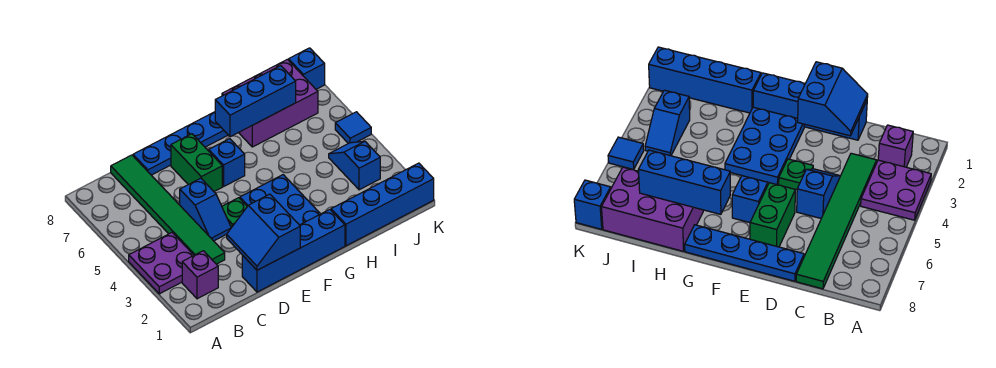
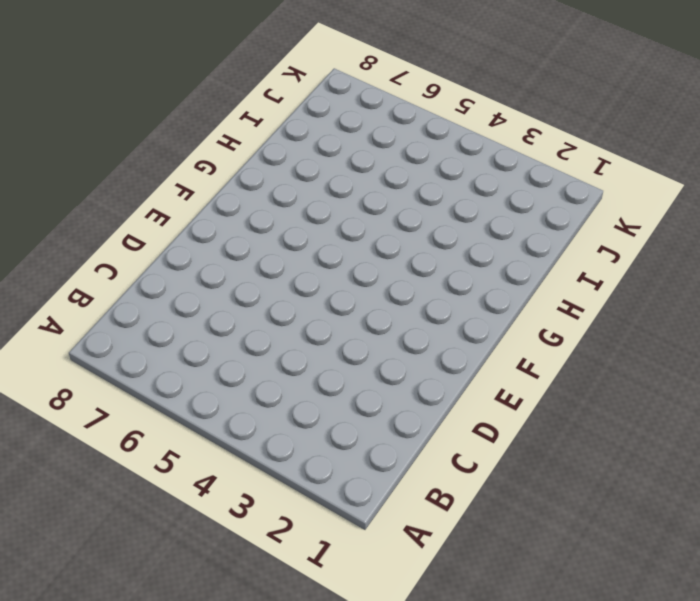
none -> purple plate A3:B4 level 1
none -> purple brick B2 level 1
none -> green tile C3:C8 level 1

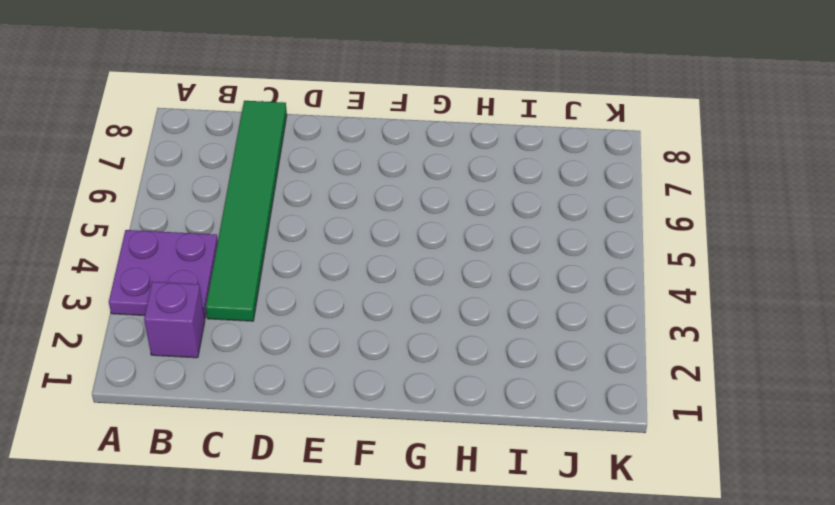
none -> blue brick D1:G1 level 1
none -> blue slope D4:D5 level 1 top 5
none -> blue plate D8:G8 level 1

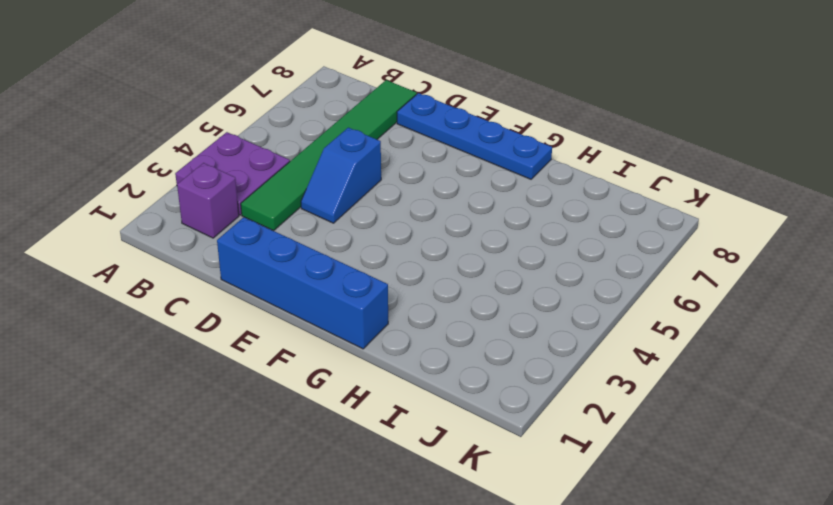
none -> green plate E4 level 1
none -> green brick E6:E7 level 1
none -> blue plate F2:G4 level 1

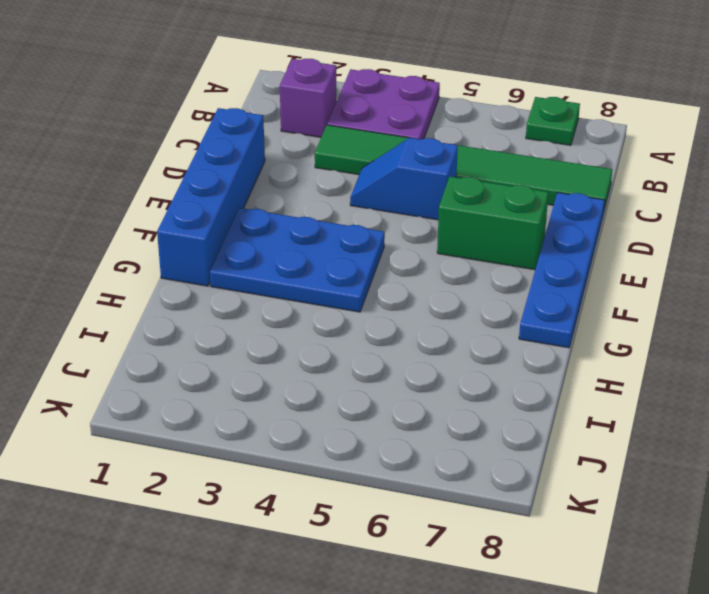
green plate A7 level 1 -> green plate E4 level 1
none -> blue brick F6 level 1
none -> blue brick H1:K1 level 1
none -> purple brick H7:J8 level 1

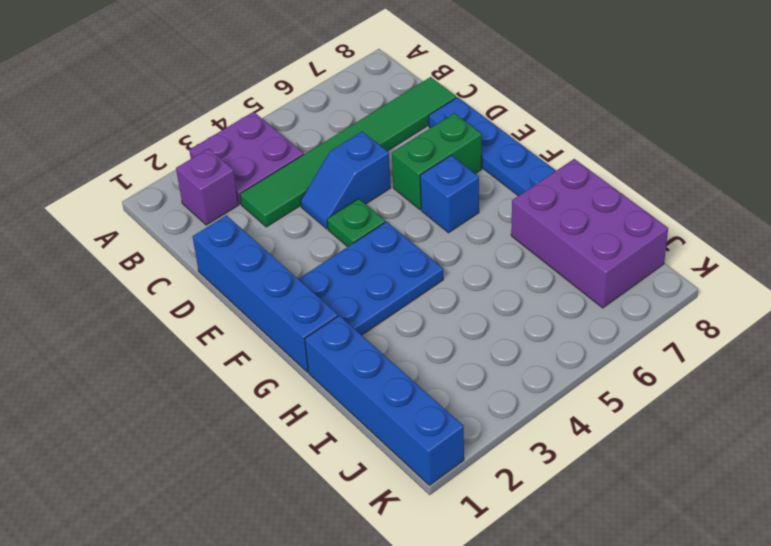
none -> blue slope J3:J4 level 1 top 3
none -> blue tile K5 level 1
none -> blue brick K8 level 1

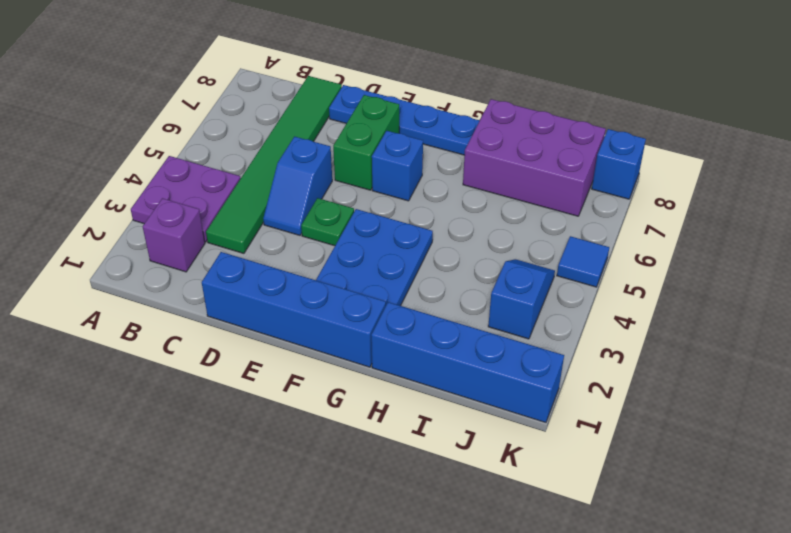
none -> blue slope D1:E2 level 2 top E
none -> blue brick G7:I7 level 2

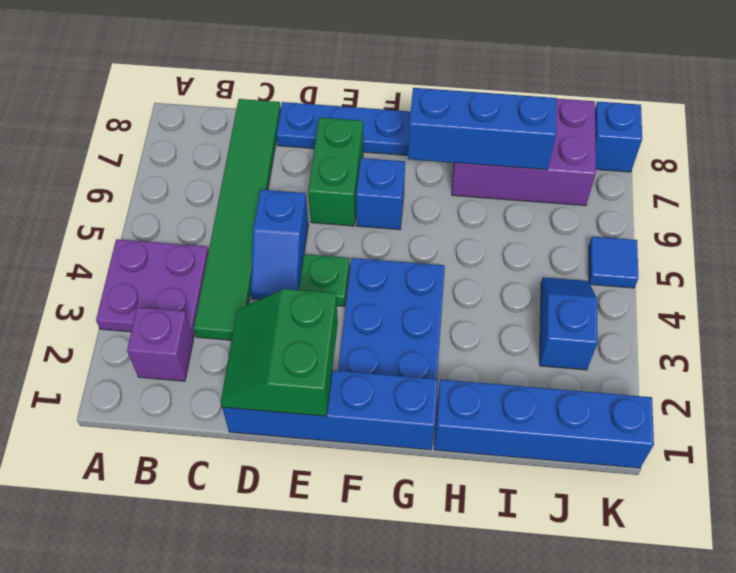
green slope D1:E2 level 2 top E -> blue slope D1:E2 level 2 top E

